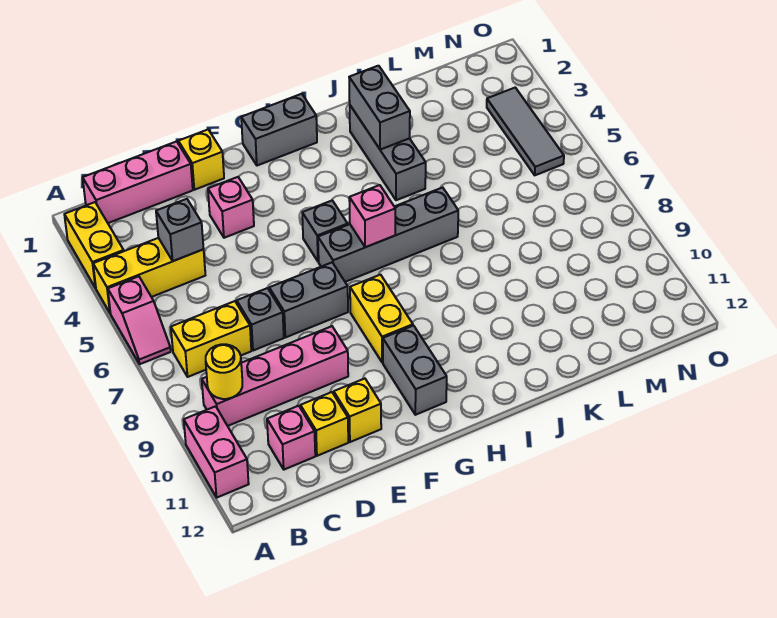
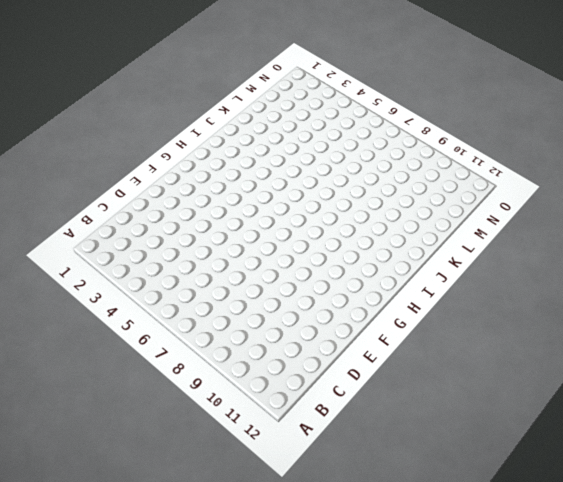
none -> yellow brick A2:A3 level 1
none -> yellow brick A4:C4 level 1
none -> pink slope A5:A6 level 1 top 5

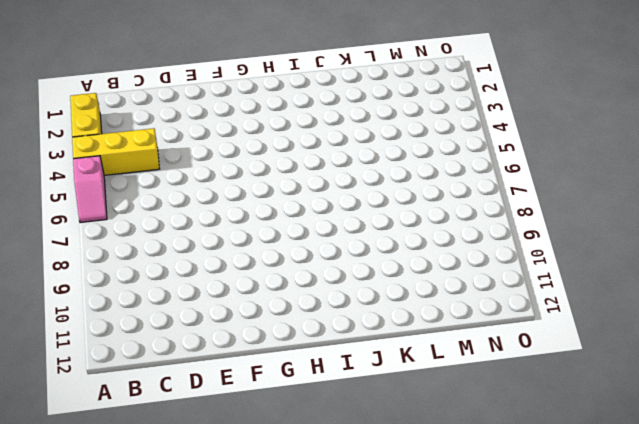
none -> pink brick A10:A11 level 1
none -> pink brick B1:D1 level 1
none -> yellow brick B7:C7 level 1

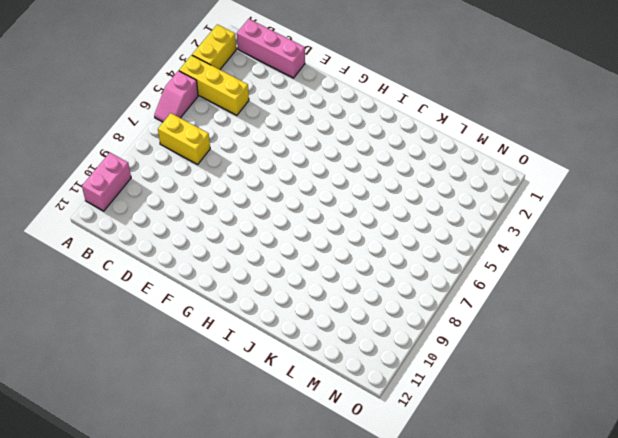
none -> pink brick B9:E9 level 1
none -> pink brick C11 level 1
none -> grey brick D7 level 1

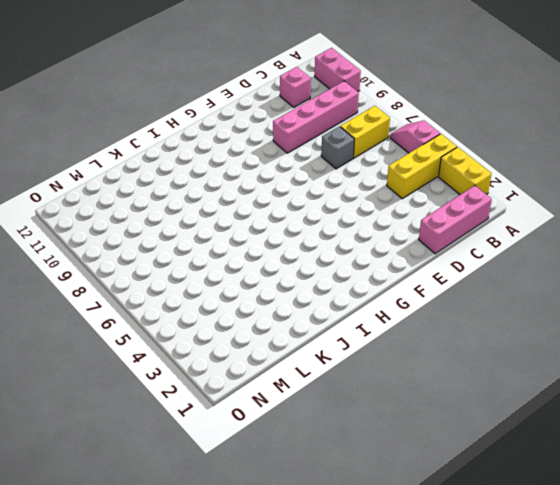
none -> yellow brick D11 level 1
none -> yellow brick E1 level 1
none -> pink brick E3 level 1

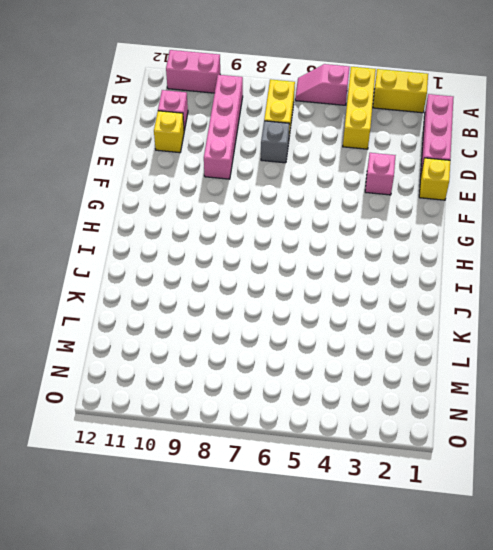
none -> grey brick E7:F7 level 1
none -> yellow brick E11 level 1
none -> grey brick G1:H1 level 1

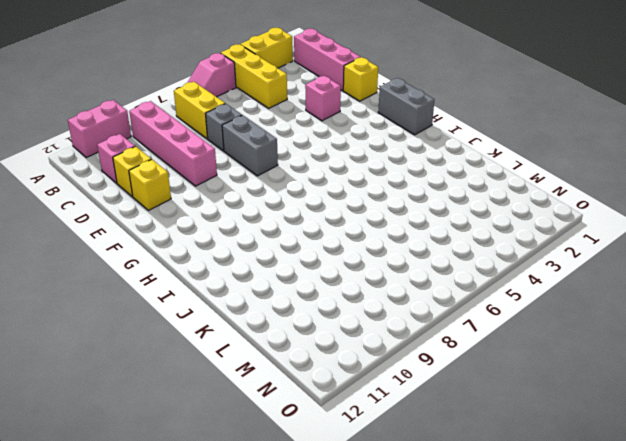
none -> grey brick G5 level 1
none -> grey brick G6:J6 level 1
none -> yellow brick G8:G9 level 1

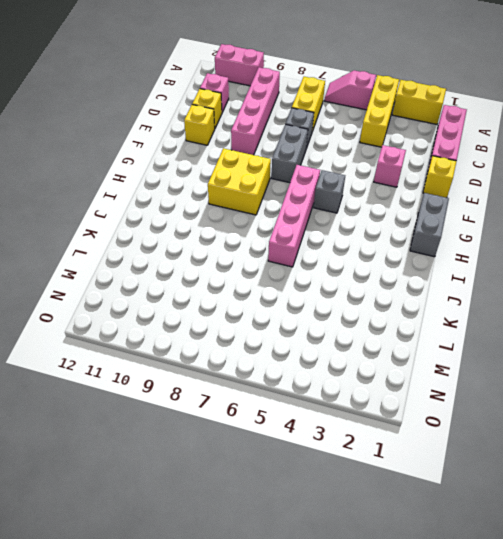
pink brick G6:J6 level 1 -> grey brick G6:J6 level 1
yellow brick G8:H9 level 1 -> yellow brick G8:G9 level 1
none -> grey brick G10:G11 level 1
none -> grey brick J2:J4 level 1
none -> grey tile N3:N5 level 1

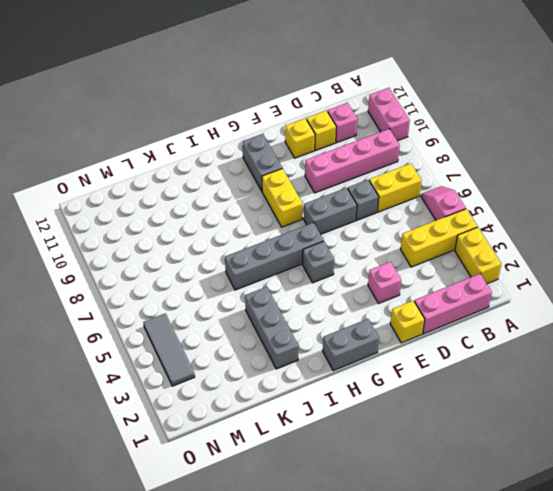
none -> yellow round brick B9 level 2
none -> grey brick C4 level 2
none -> pink brick H6 level 2

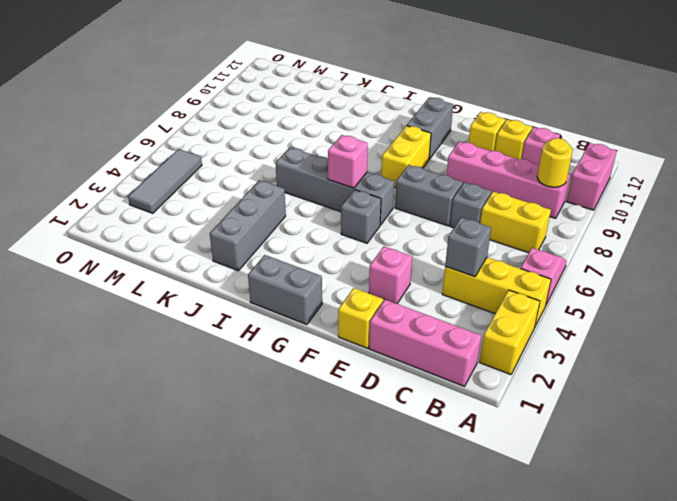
none -> grey brick J2:J3 level 2

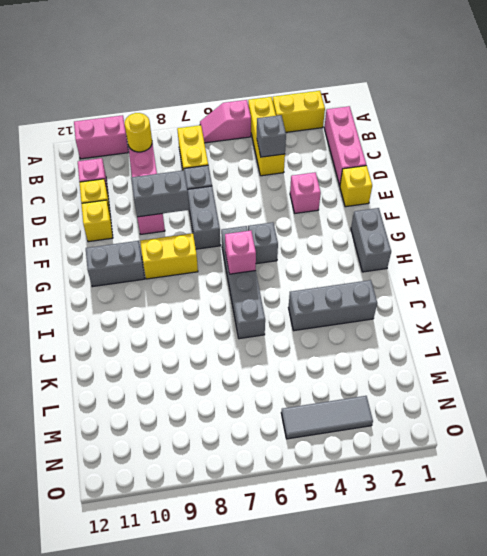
grey brick E8:E9 level 2 -> grey brick J2:J3 level 2

